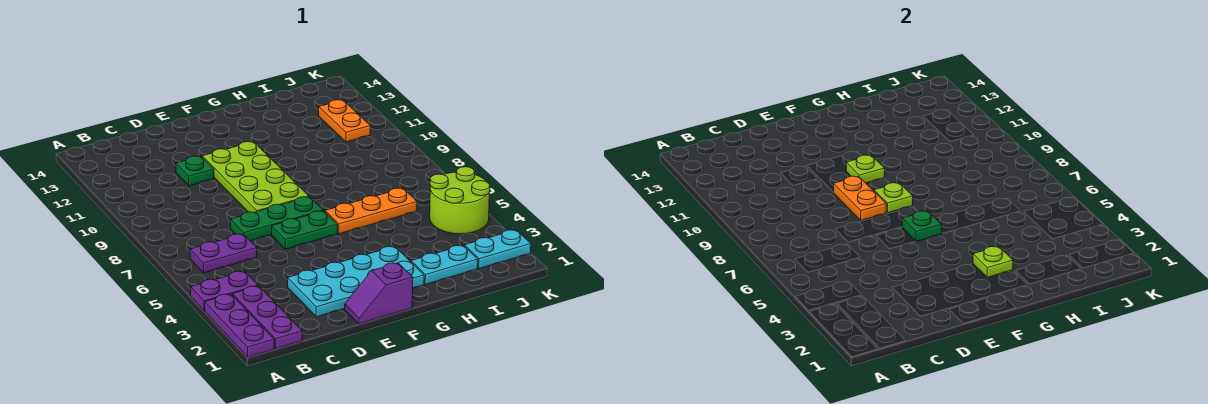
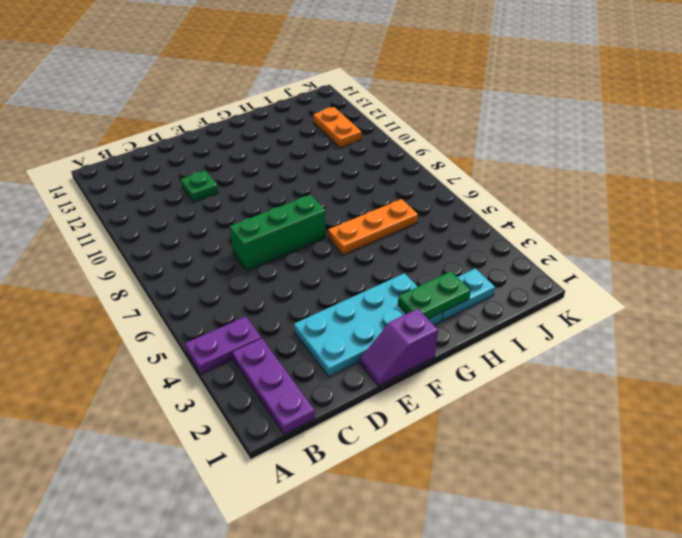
green brick D7:F7 level 1 -> green plate D7:F7 level 1
green plate G2:H2 level 2 -> green plate E6:F6 level 1
none -> purple plate A1:A3 level 1
none -> purple plate B6:C6 level 1
none -> lime plate E8:F11 level 1

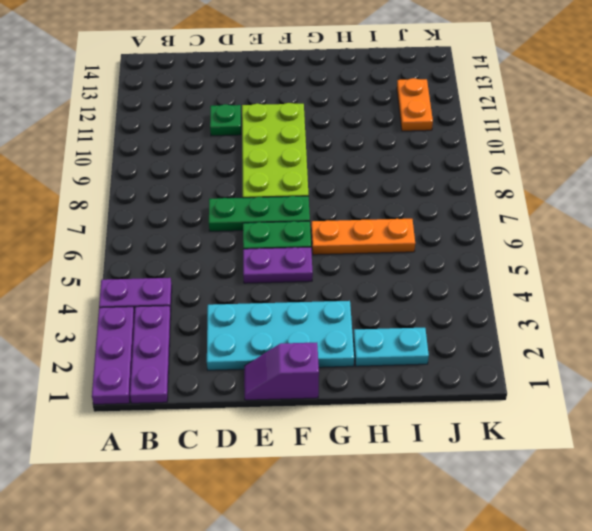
purple plate E5:F5 level 1 -> purple plate B6:C6 level 1
none -> cyan plate J2:K2 level 1
none -> lime round brick J4:K5 level 1
none -> orange plate E8:E9 level 2

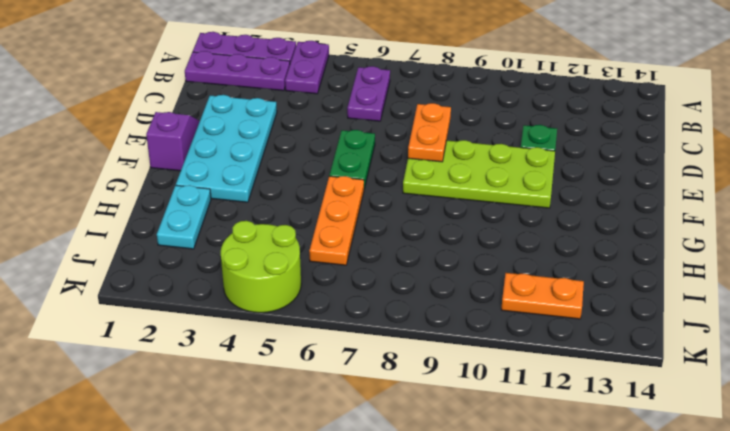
orange plate D8:E8 level 2 -> orange plate E8:E9 level 2
none -> green plate D7:F7 level 1
none -> cyan plate J2:K2 level 1
none -> green plate F6 level 2

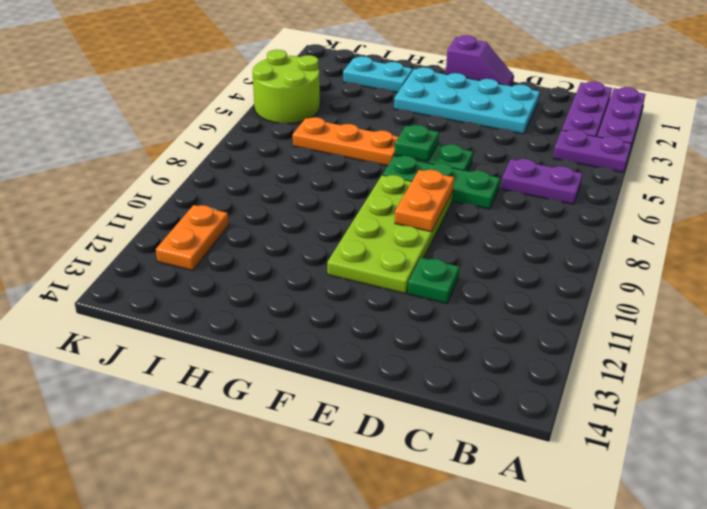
none -> cyan plate J2:K2 level 1
none -> lime plate F8 level 2
none -> lime plate F10 level 2

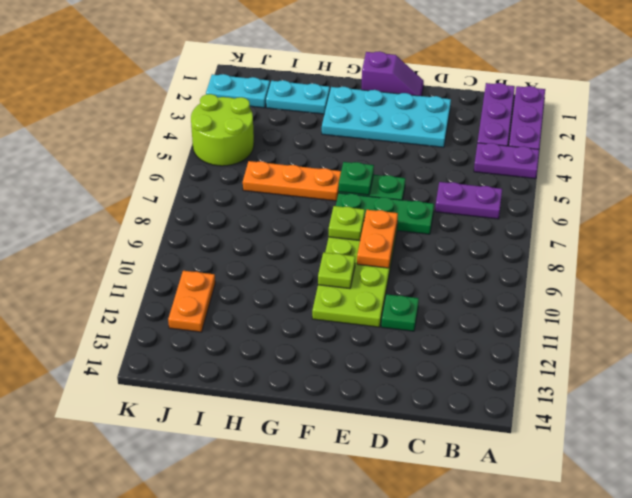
none -> lime plate G3 level 2

